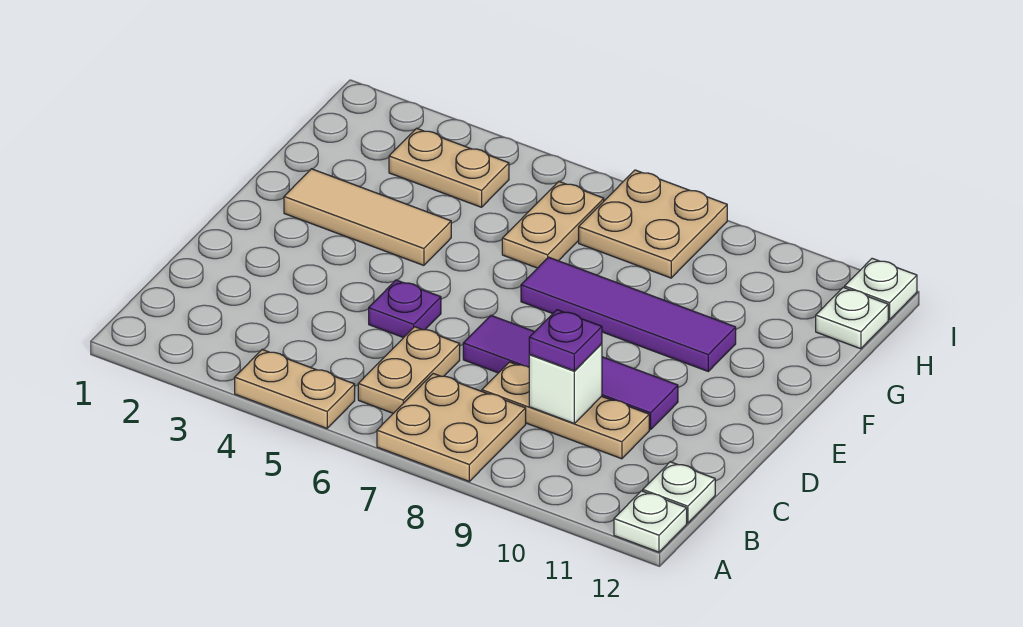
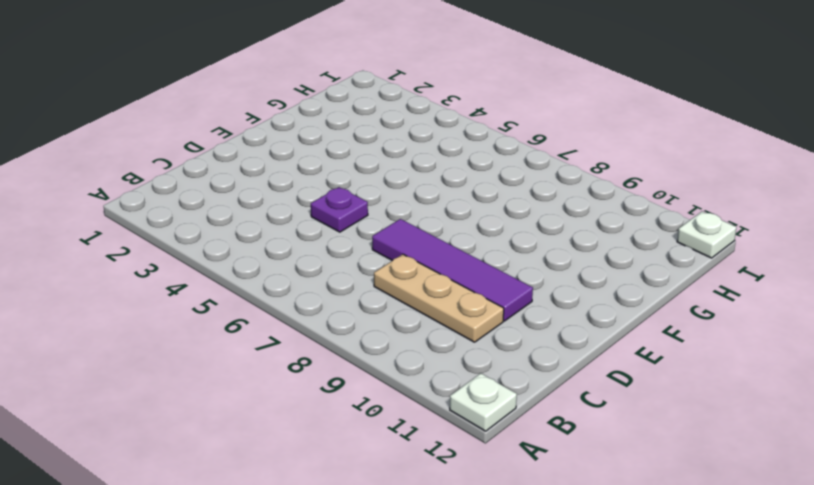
none -> tan plate A4:A5 level 1
none -> tan plate A7:B8 level 1
none -> tan plate B6:C6 level 1

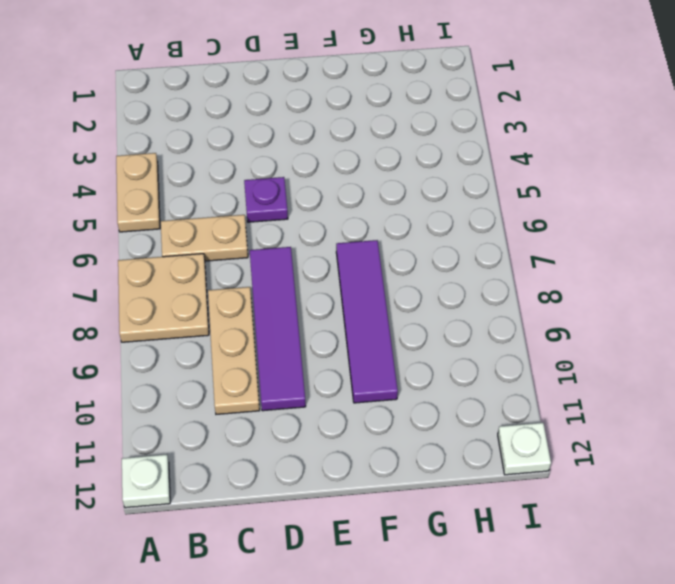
none -> white plate B12 level 1
none -> tan tile F2:F4 level 1
none -> tan plate G6:H6 level 1

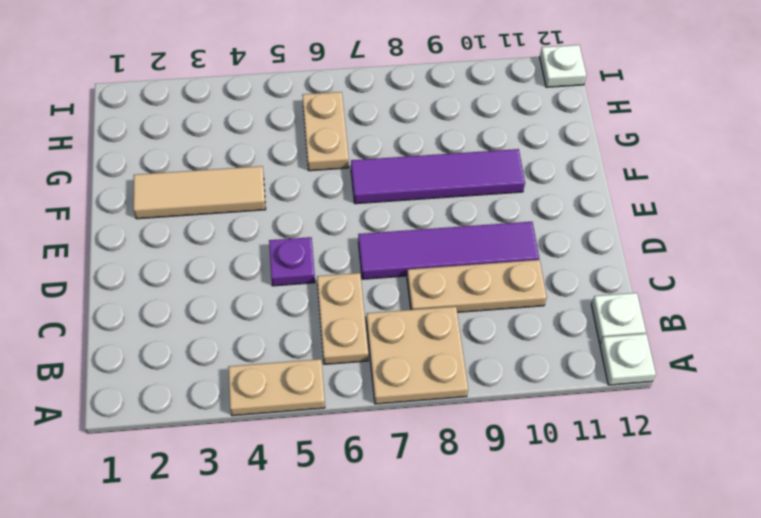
none -> tan plate H3:H4 level 1
none -> tan plate H7:I8 level 1
none -> white plate H12 level 1

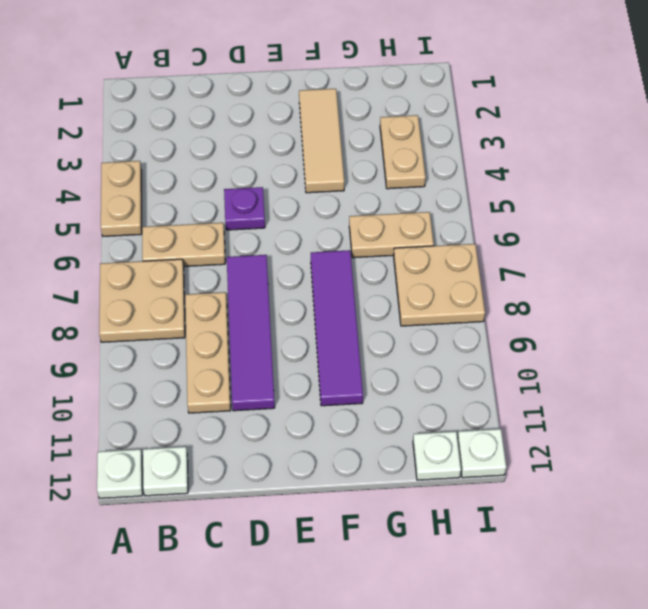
none -> white brick C9 level 2
none -> purple plate C9 level 3

